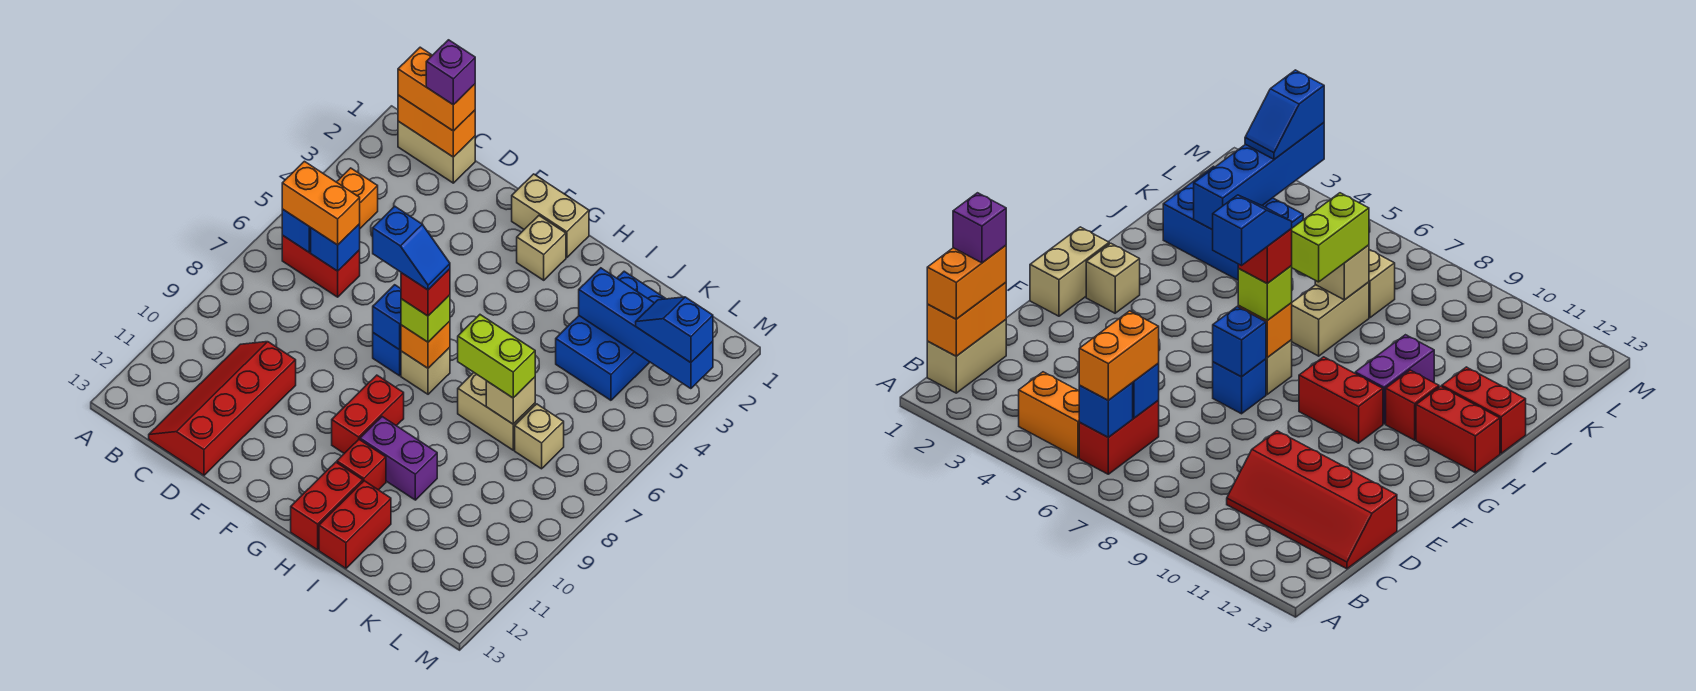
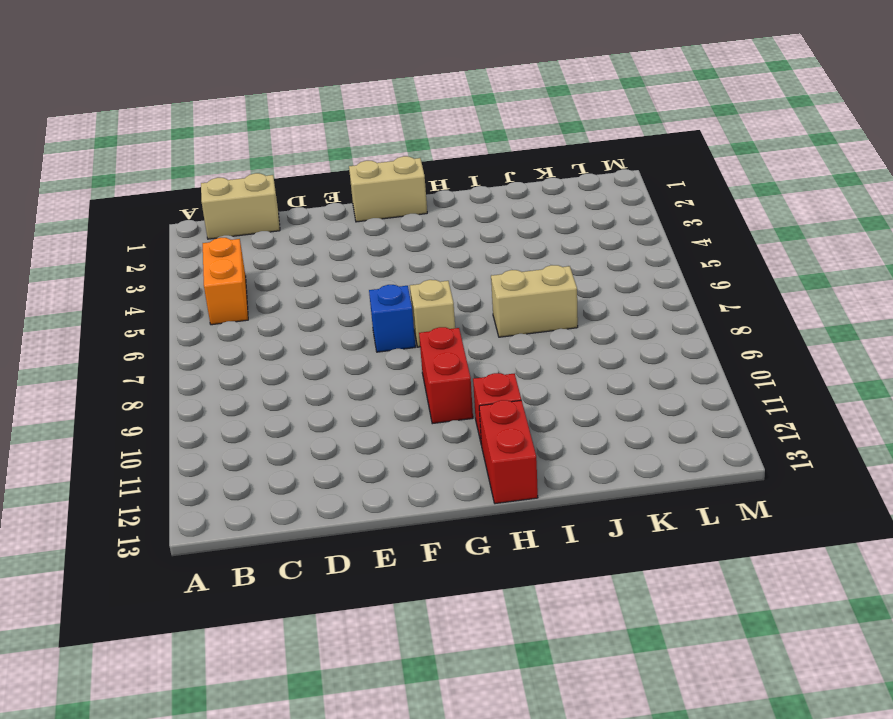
none -> red brick B6:C6 level 1
none -> red slope C10:D13 level 1 top D
none -> tan brick G2 level 1
none -> purple brick H10:I10 level 1

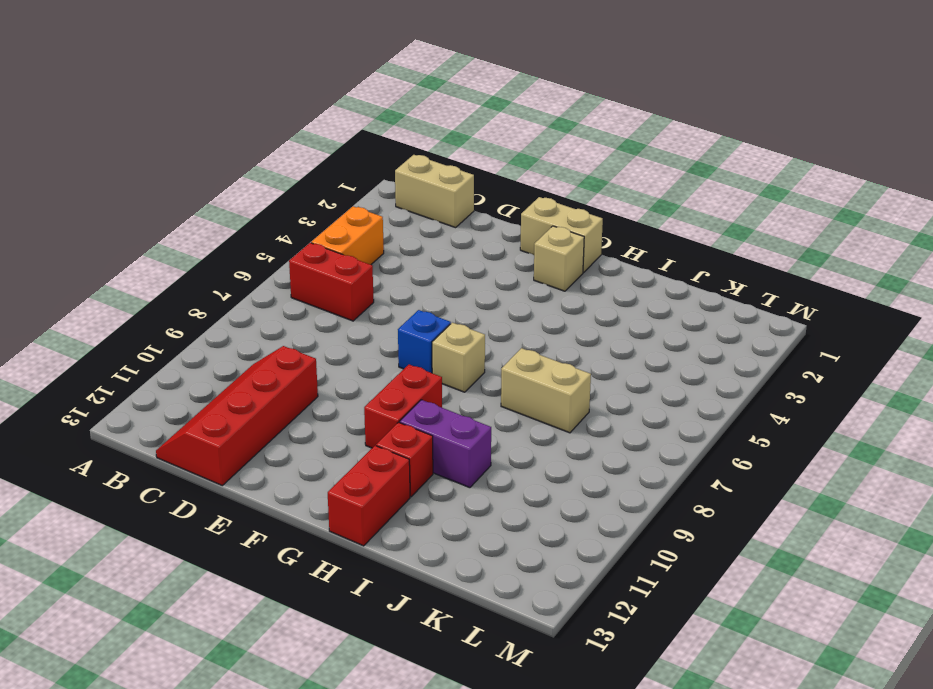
none -> red brick I12:I13 level 1
none -> blue brick J2:K4 level 1
none -> tan brick K7 level 1
none -> orange brick B1:C1 level 2

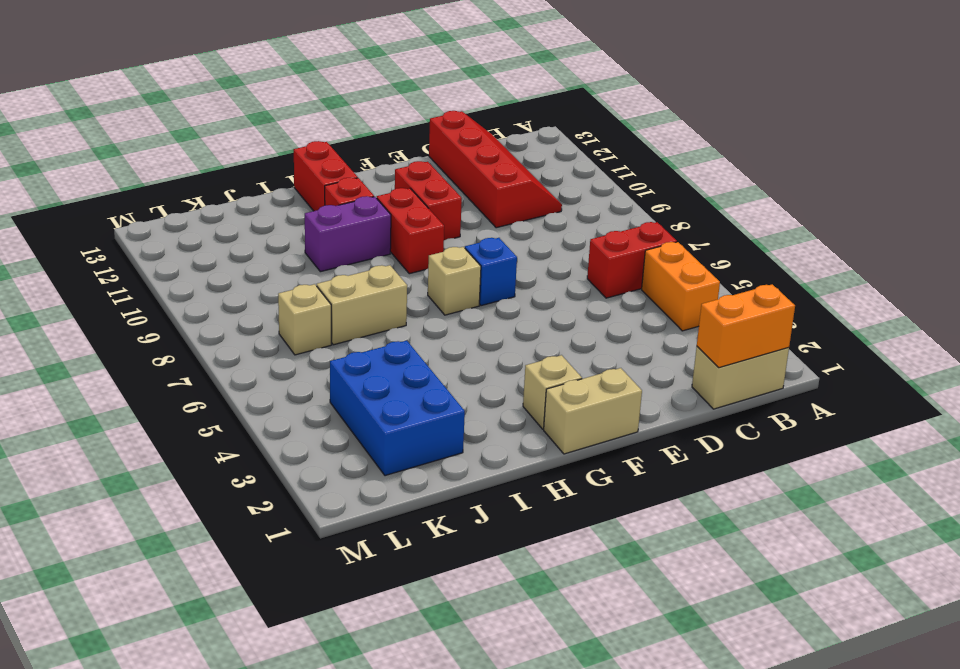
red brick F10:F11 level 1 -> red brick I12:I13 level 1
none -> blue brick B6 level 2
none -> blue brick C6 level 2
none -> blue brick F7 level 2
none -> orange brick G7 level 2

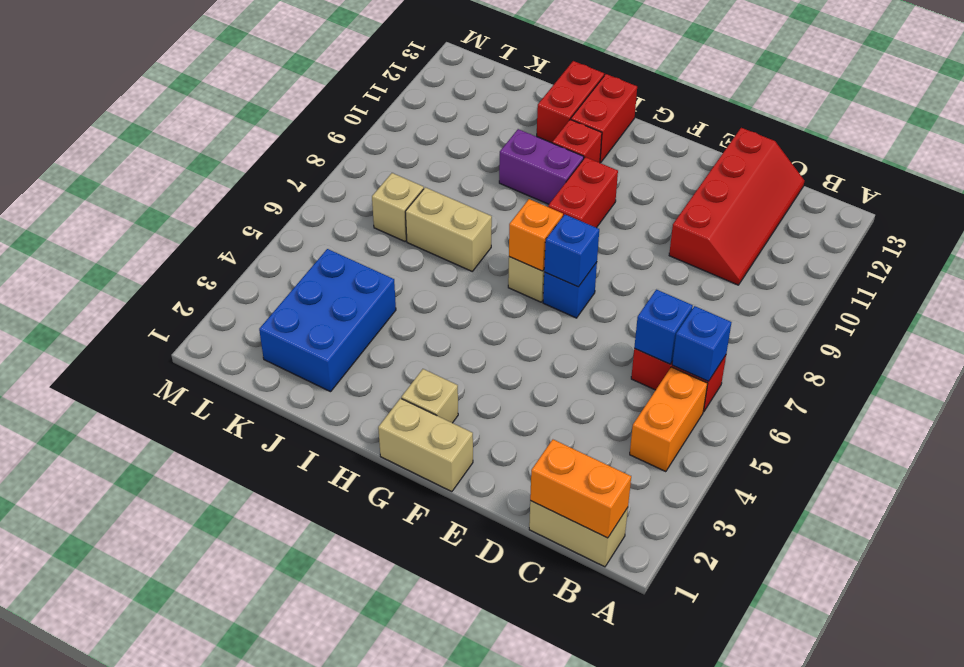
none -> blue brick J3:M3 level 2
none -> tan brick J7 level 2
none -> orange brick B1:C1 level 3
none -> orange brick B6:C6 level 3

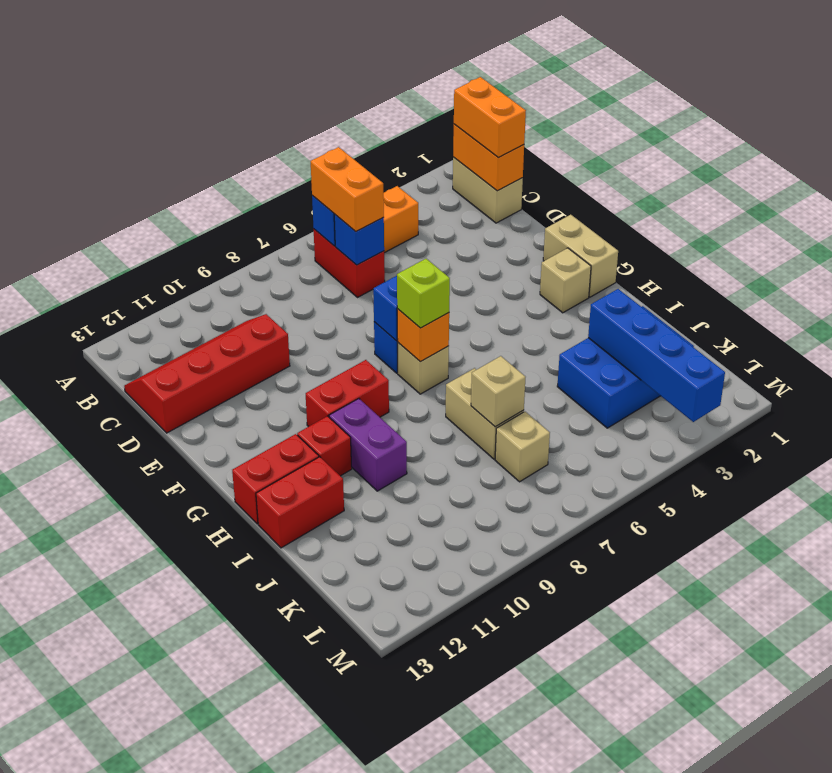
none -> lime brick I7:J7 level 3
none -> blue slope L3:M3 level 3 top M
none -> purple brick C1 level 4
none -> red brick G7 level 4

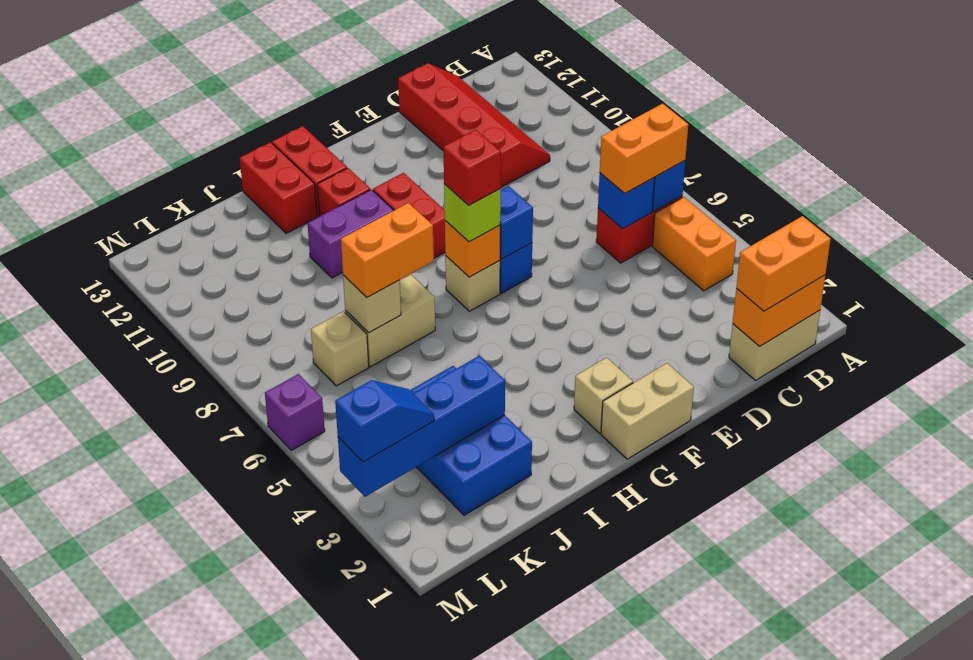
orange brick I7:J7 level 3 -> lime brick I7:J7 level 3
purple brick M6 level 1 -> purple brick C1 level 4
none -> blue slope F7:G7 level 5 top F

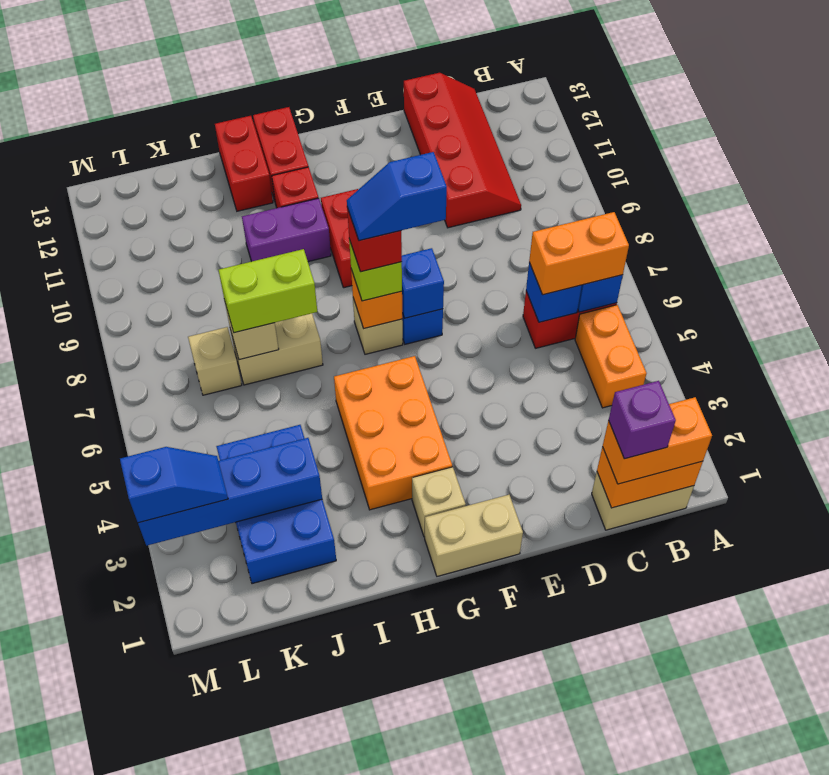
orange brick G3:H5 level 1 -> none

